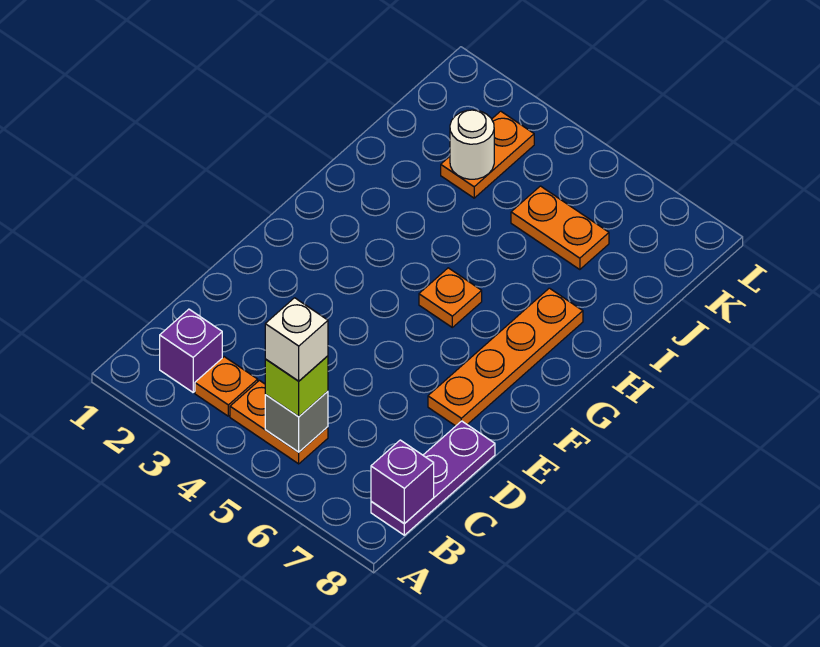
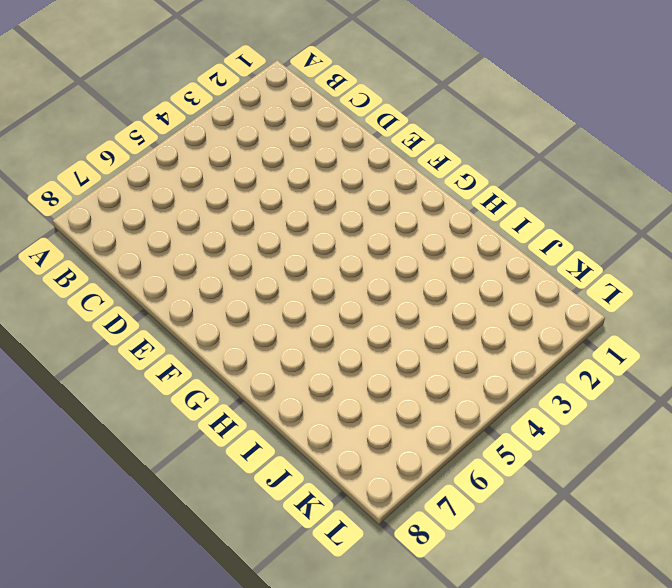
none -> purple brick B2 level 1
none -> orange plate B3 level 1
none -> orange plate B4:B5 level 1

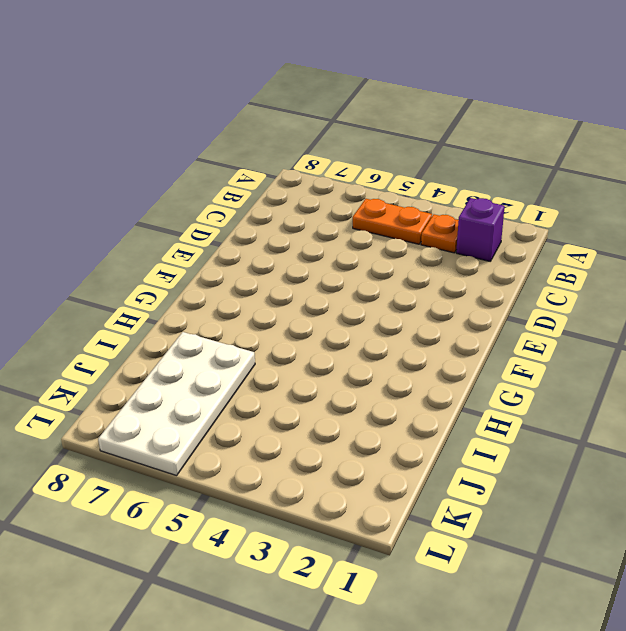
white plate I6:L7 level 1 -> orange plate J5:J6 level 1
none -> purple plate B8:D8 level 1
none -> orange plate E7:H7 level 1
none -> orange plate G5 level 1

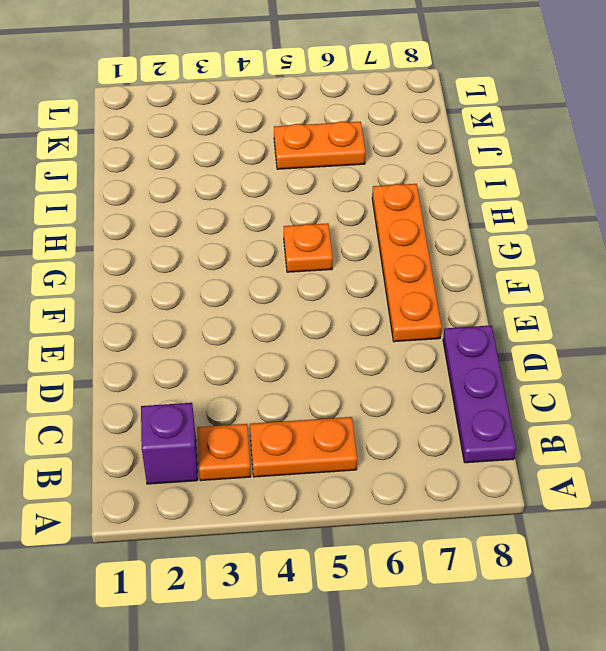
none -> orange plate J3:K3 level 1
none -> grey brick B5 level 2
none -> purple brick B8 level 2

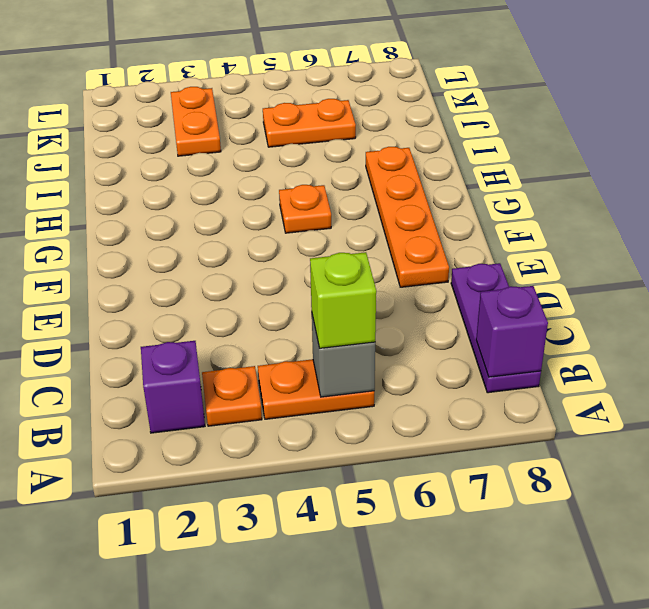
none -> white round brick J3 level 2
none -> white brick B5 level 4

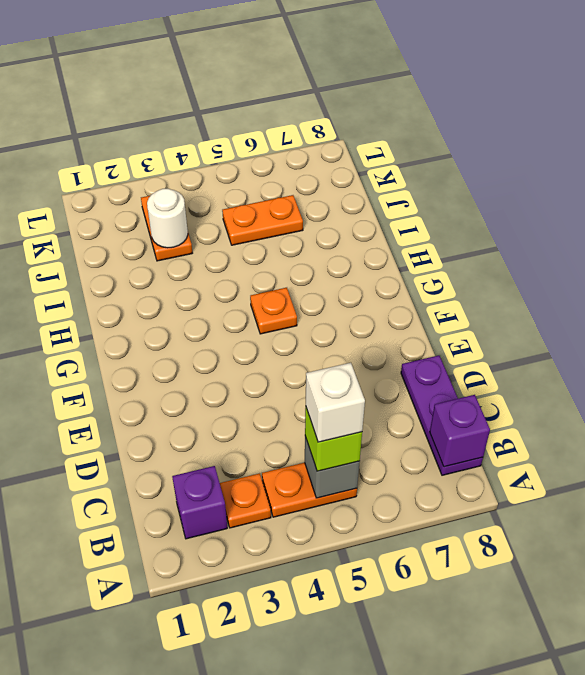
none -> orange plate E7:H7 level 1

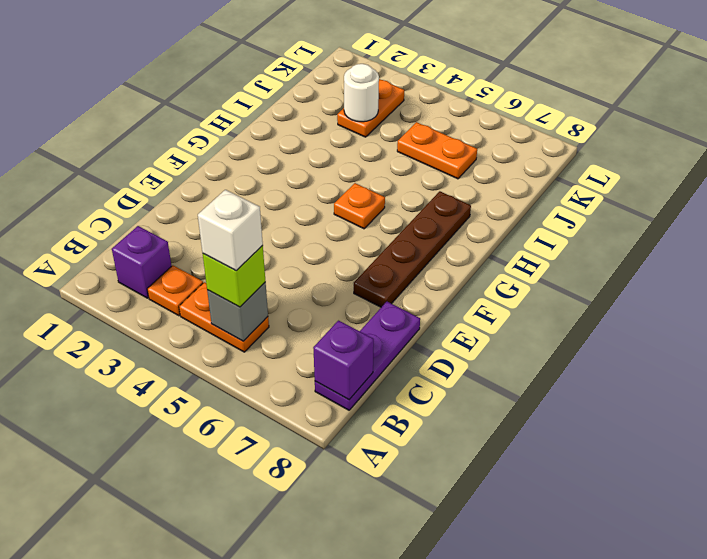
brown plate E7:H7 level 1 -> orange plate E7:H7 level 1

